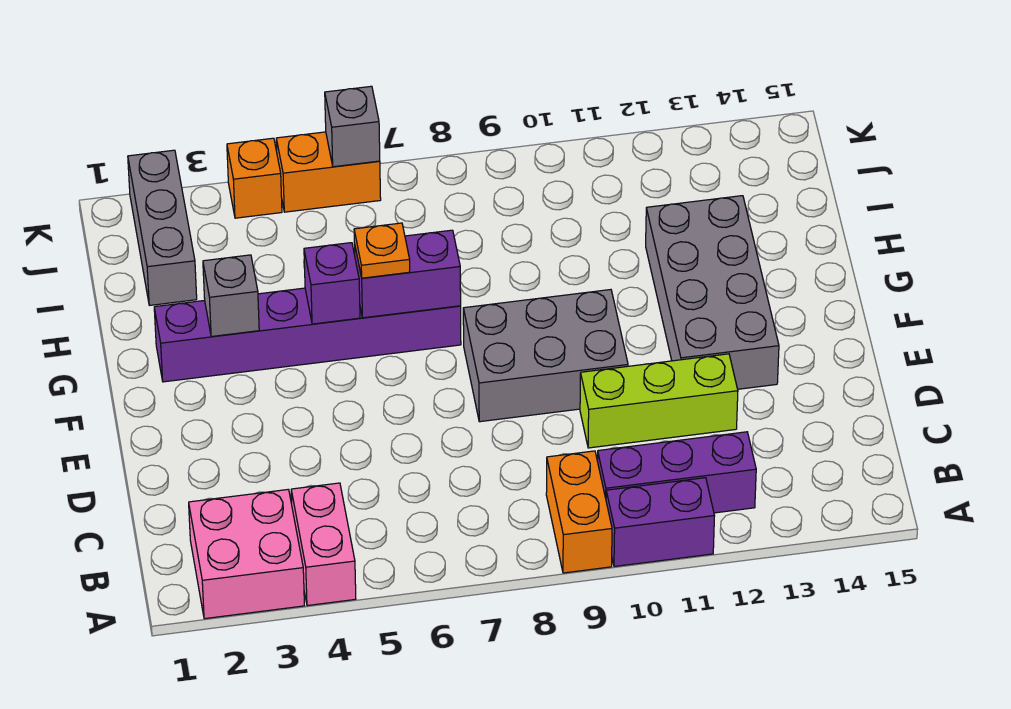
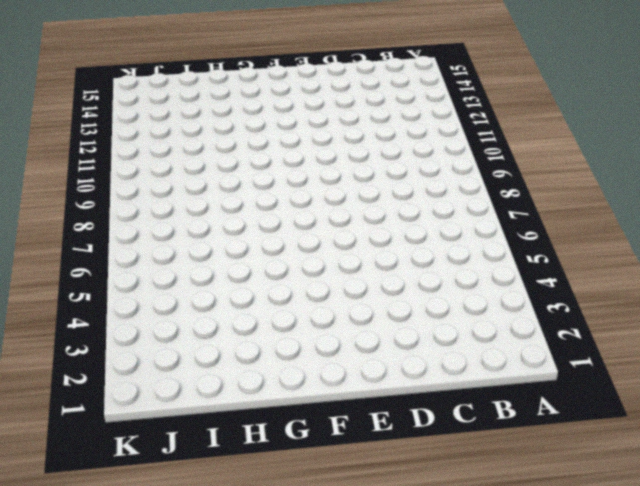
none -> pink brick A2:B3 level 1
none -> pink brick A4:B4 level 1
none -> orange brick A9:B9 level 1

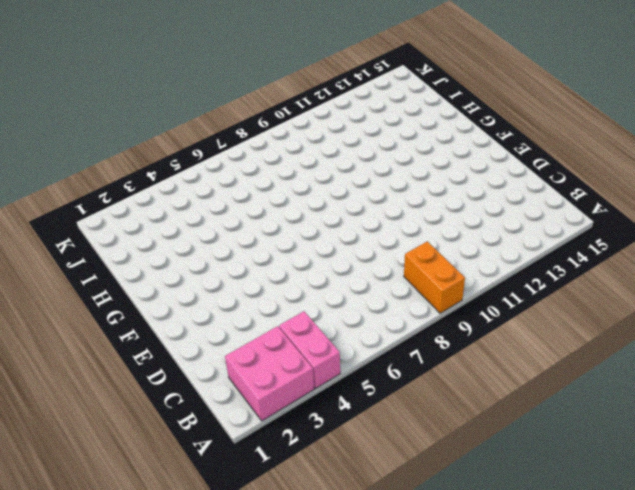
none -> purple brick A10:A11 level 1
none -> purple brick B10:B12 level 1
none -> lime brick D10:D12 level 1

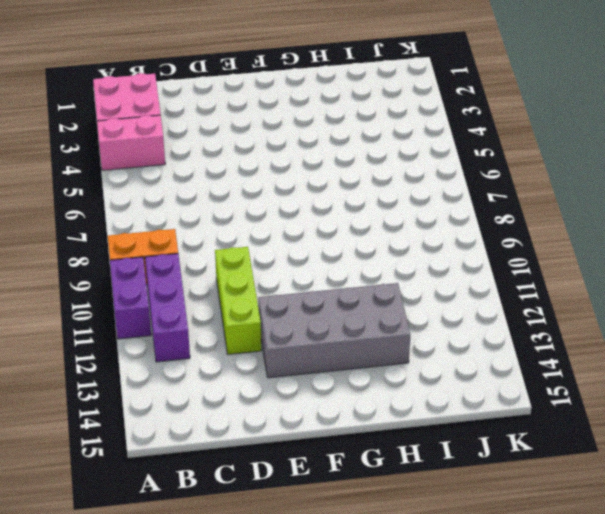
none -> grey brick E8:F10 level 1
none -> purple brick G2:G7 level 1
none -> grey brick I2:K2 level 1

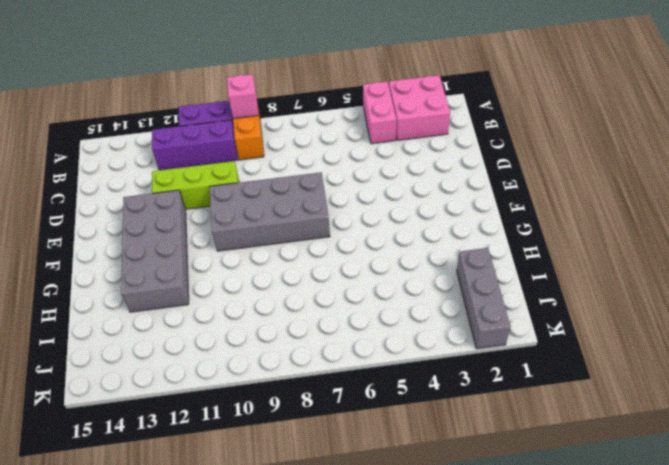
pink brick A9 level 2 -> none
grey brick E7:F10 level 1 -> grey brick E8:F10 level 1
none -> purple brick G2:G7 level 1
none -> orange brick K4 level 1
none -> orange brick K5:K6 level 1

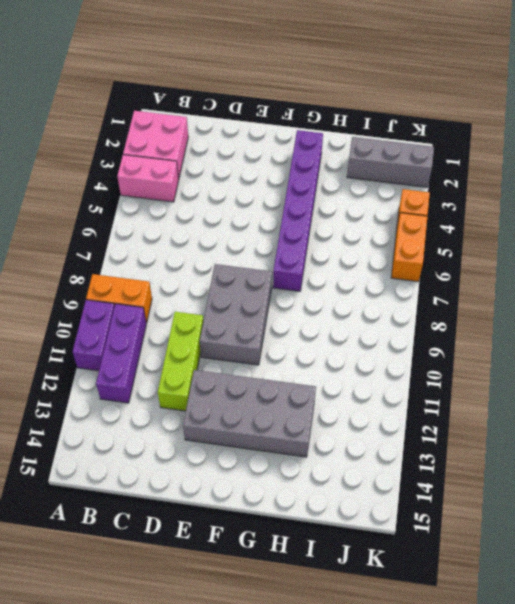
none -> grey brick G3 level 2
none -> purple brick G5 level 2
none -> purple brick G6:G7 level 2

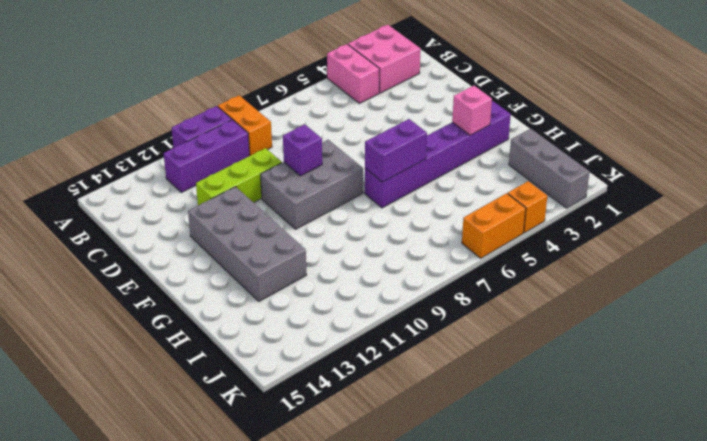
purple brick E9 level 2 -> purple brick G5 level 2
pink brick G3 level 2 -> grey brick G3 level 2
none -> grey brick K6 level 2
none -> orange plate G6 level 3

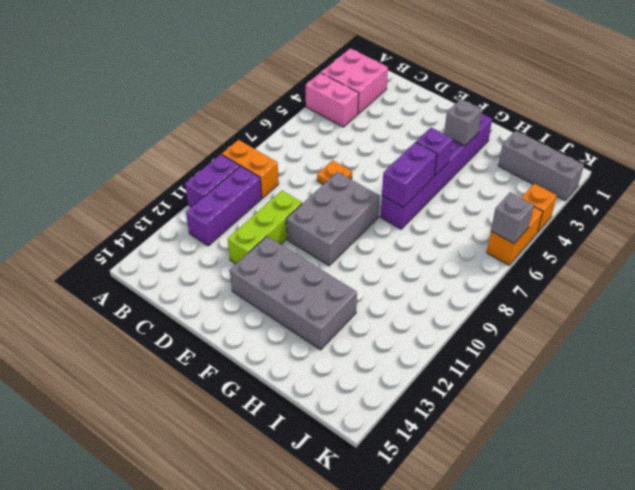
orange plate D7 level 1 -> orange plate G6 level 3

